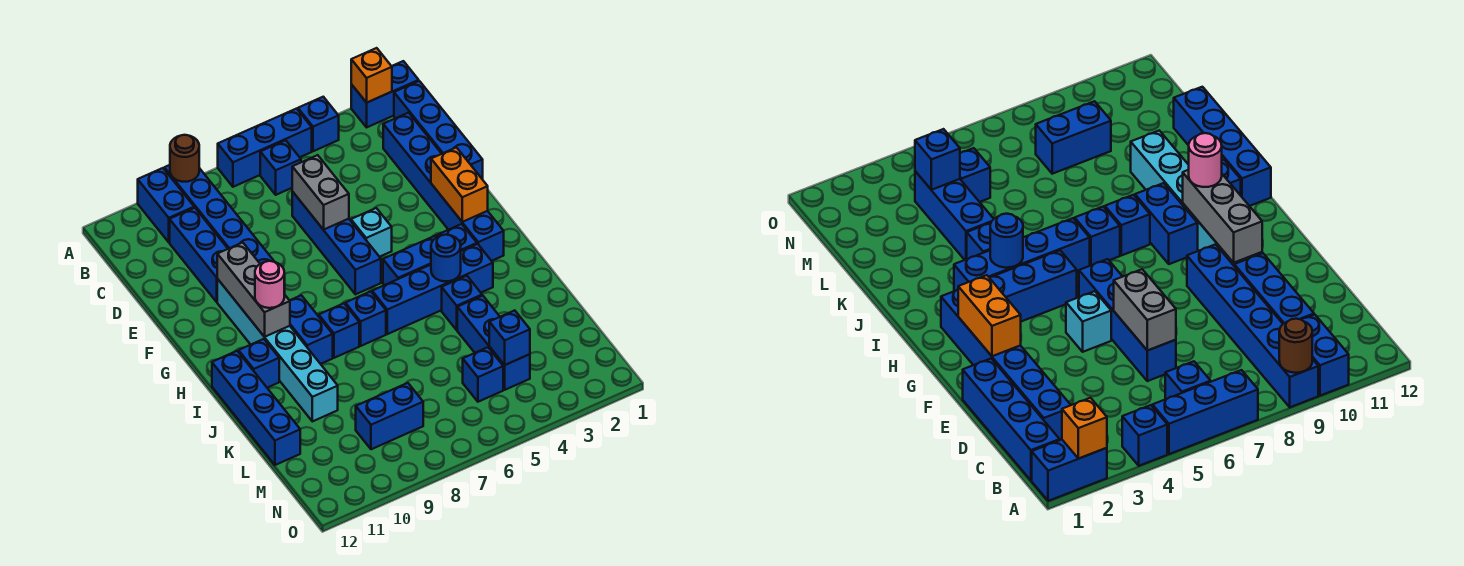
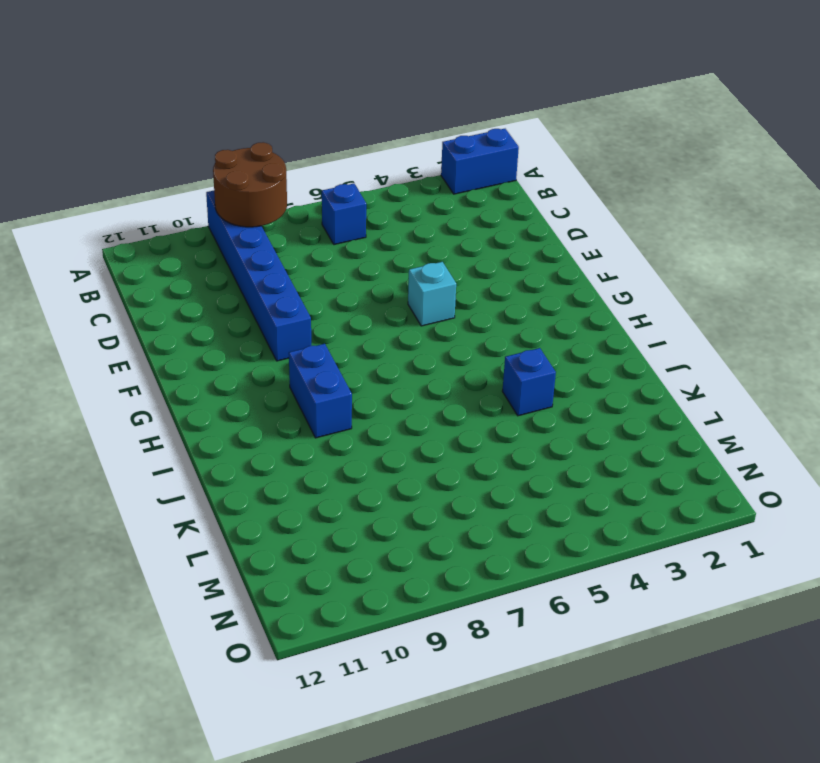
brown round brick A8:B9 level 2 -> brown round brick A9 level 2
none -> blue brick A4 level 1
none -> blue brick A5:A7 level 1
none -> blue brick A10:B10 level 1
none -> blue brick B1:E1 level 1

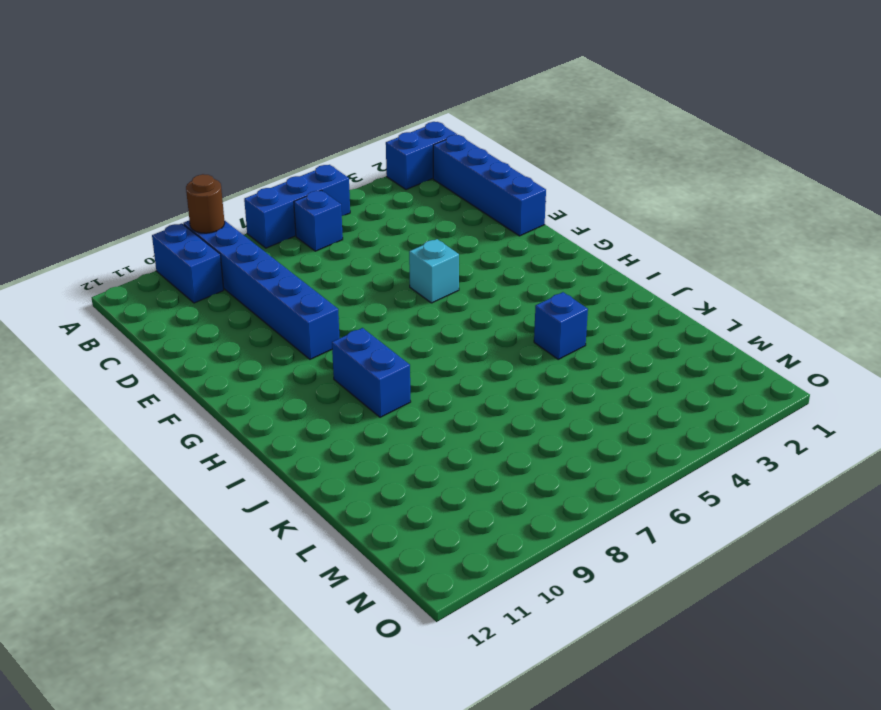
none -> blue brick A4 level 1
none -> blue brick C2:H2 level 1
none -> blue brick C10:E10 level 1
none -> blue brick D6:G6 level 1

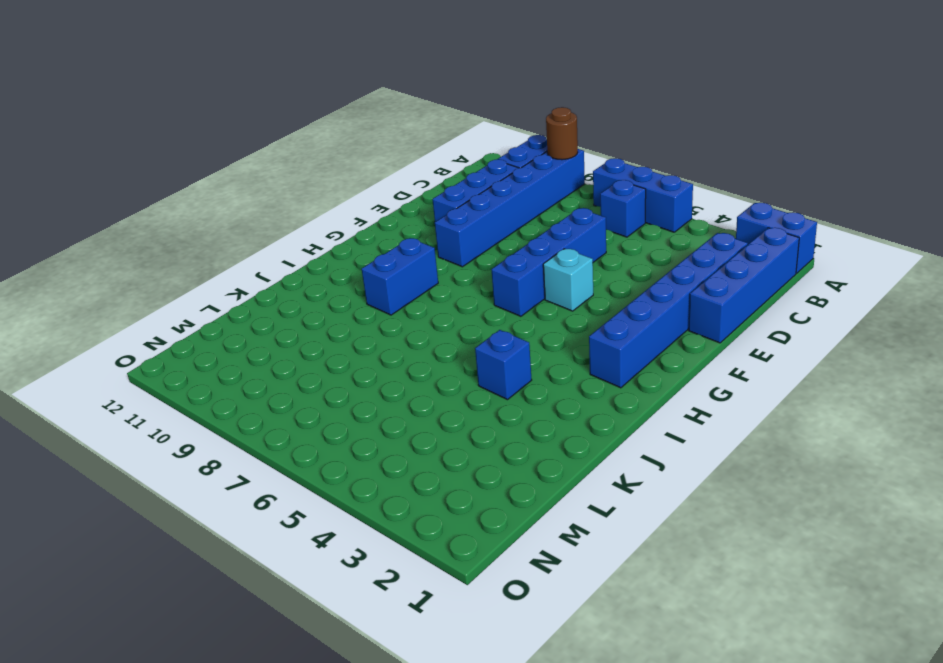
none -> blue brick A4 level 1
none -> cyan brick F10:K10 level 1
none -> blue brick H3:H5 level 1
none -> blue brick I3:I6 level 1

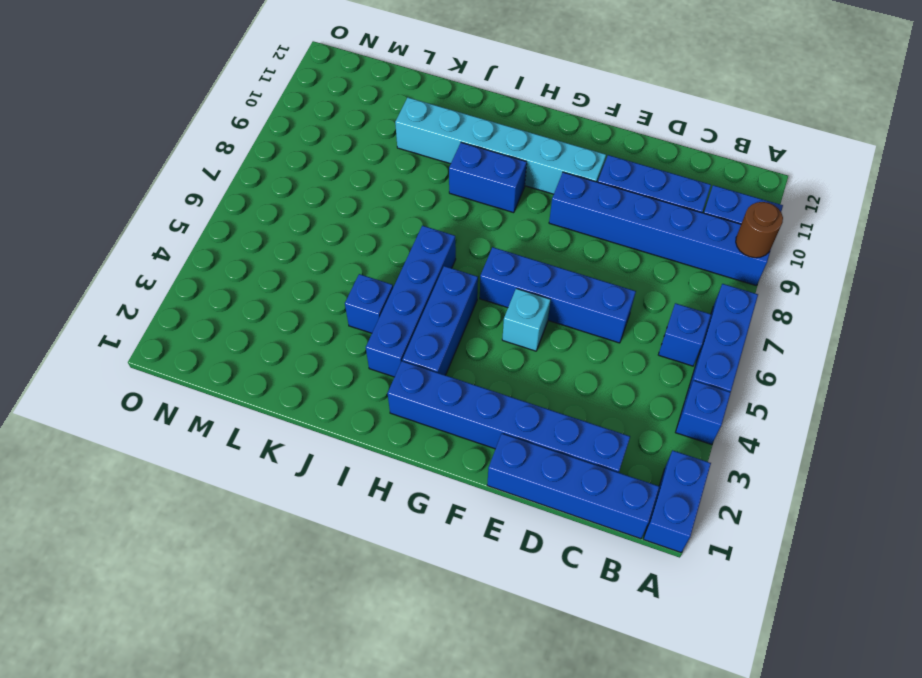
none -> blue brick I7 level 1
none -> blue brick I8 level 1
none -> blue brick I11 level 1
none -> blue brick I12:L12 level 1

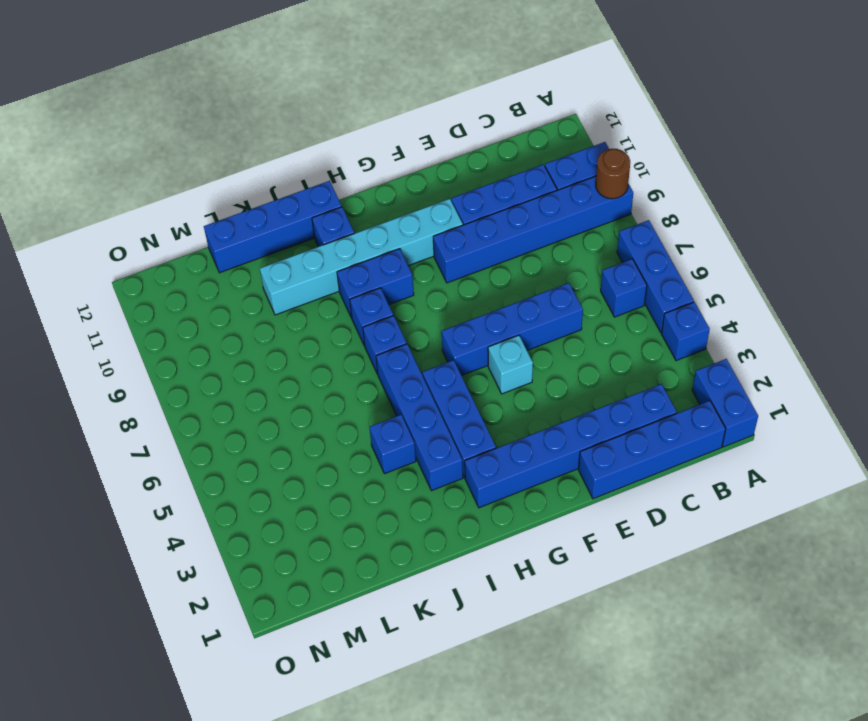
none -> blue brick K4:M4 level 1
none -> blue brick M5 level 1
none -> blue brick M8:M9 level 1
none -> orange brick A2 level 2

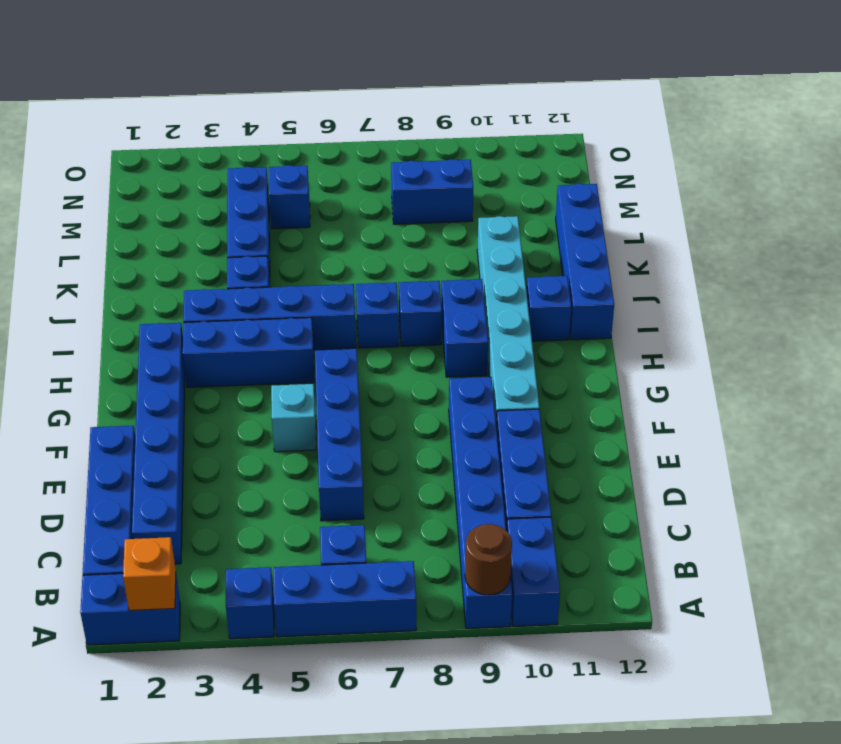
none -> grey brick D6:E6 level 2
none -> orange brick F2:G2 level 2
none -> grey brick F10:H10 level 2
none -> blue round brick I4 level 2

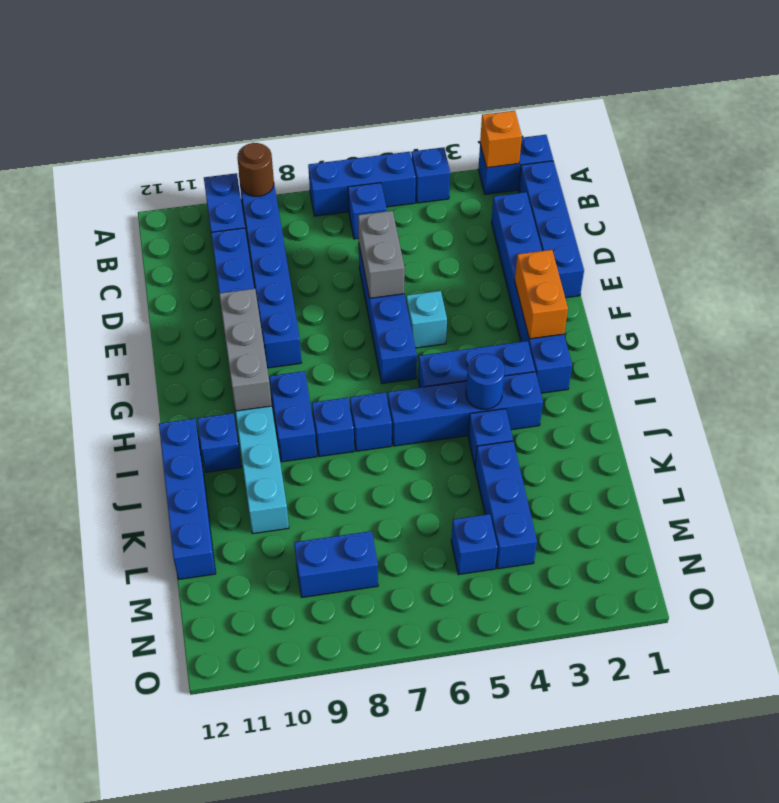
none -> blue brick M4 level 2
none -> pink round brick H10 level 3

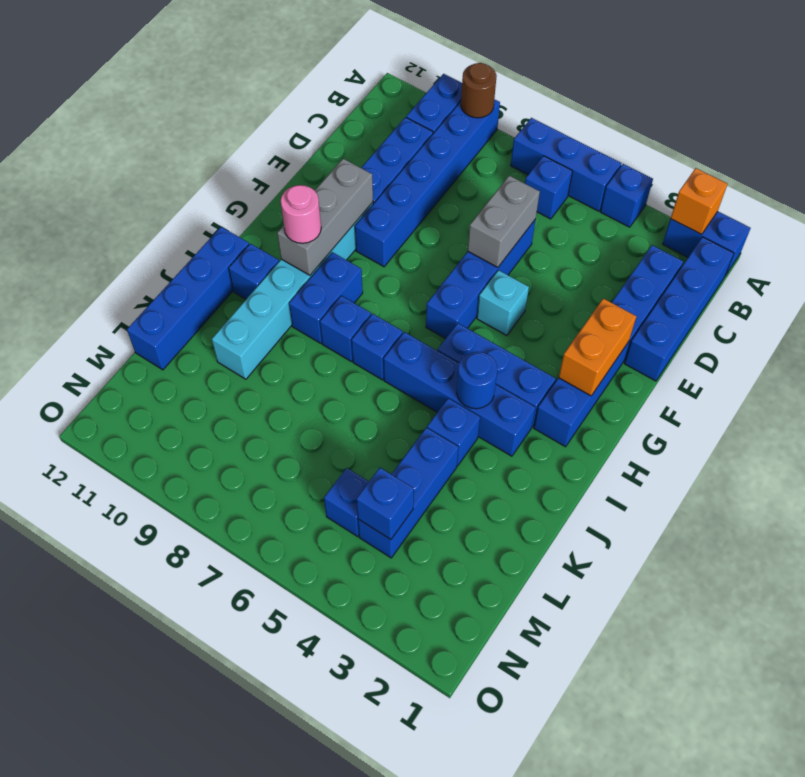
none -> blue brick M8:M9 level 1

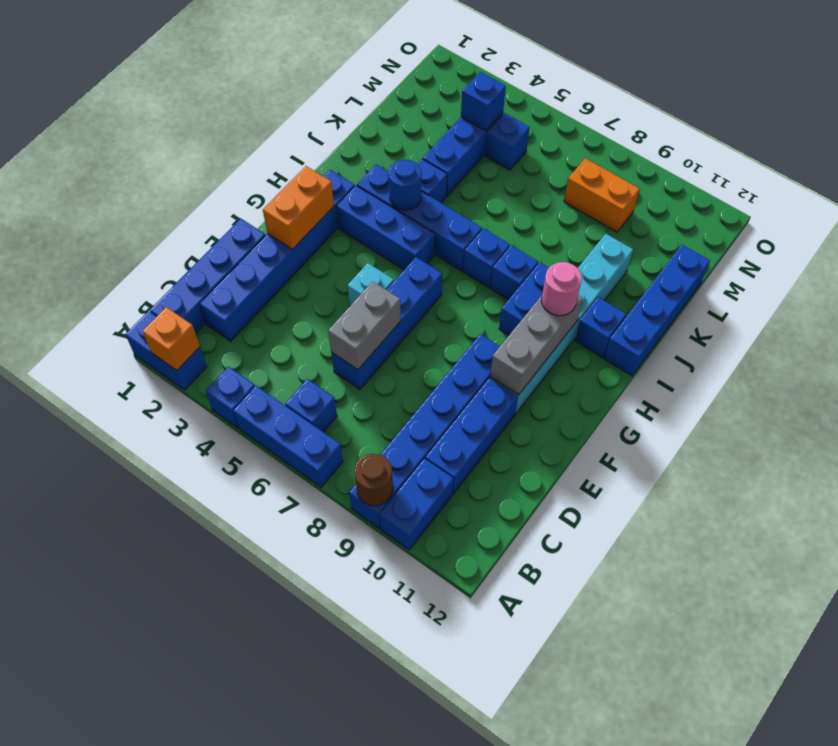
orange brick M8:M9 level 1 -> blue brick M8:M9 level 1

